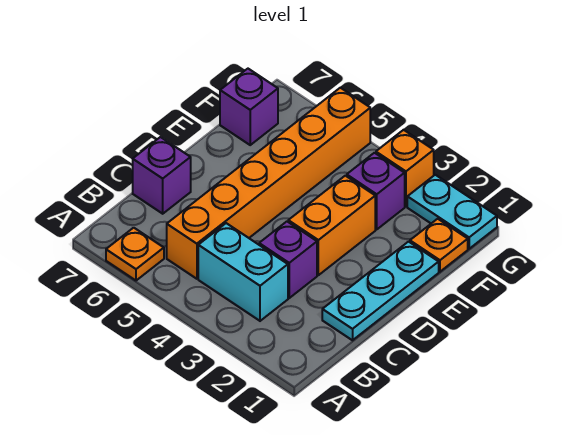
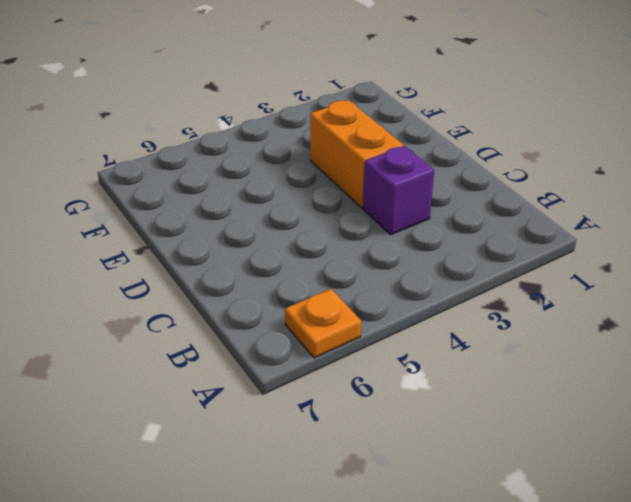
none -> cyan brick B3:B4 level 1
none -> orange brick B5:G5 level 1
none -> cyan plate C1:E1 level 1

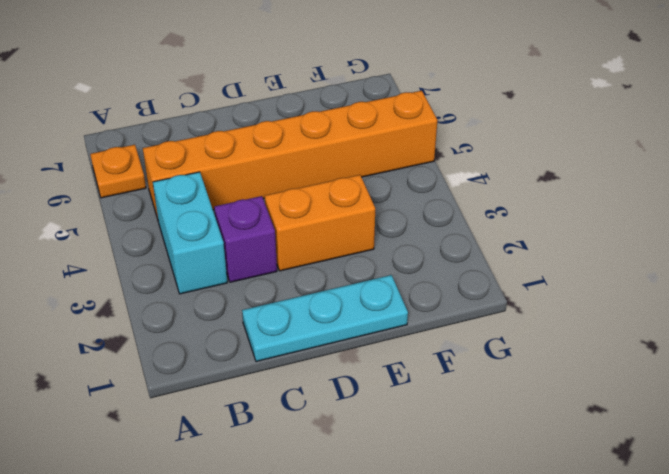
none -> purple brick C7 level 1
none -> orange plate F1 level 1
none -> purple brick F3 level 1

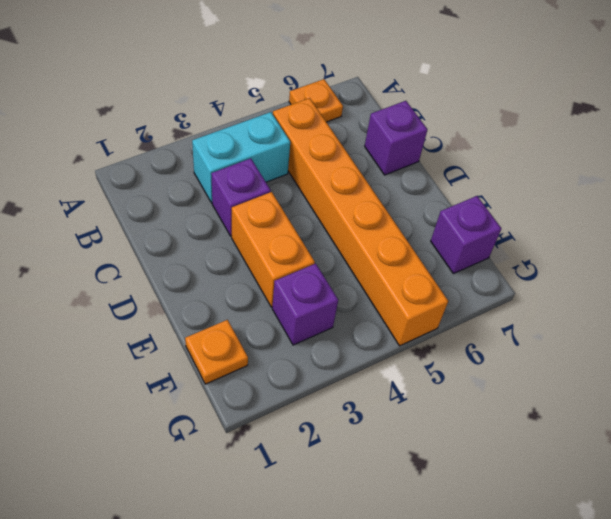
none -> cyan plate C1:E1 level 1
none -> cyan plate G1:G2 level 1
none -> orange brick G3 level 1

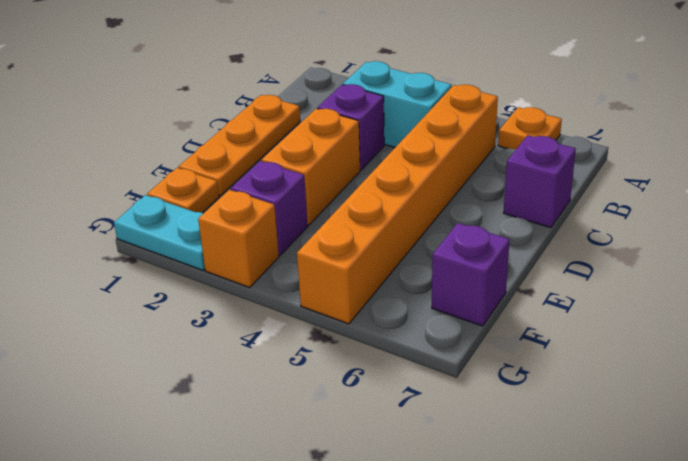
orange plate C1:E1 level 1 -> cyan plate C1:E1 level 1

